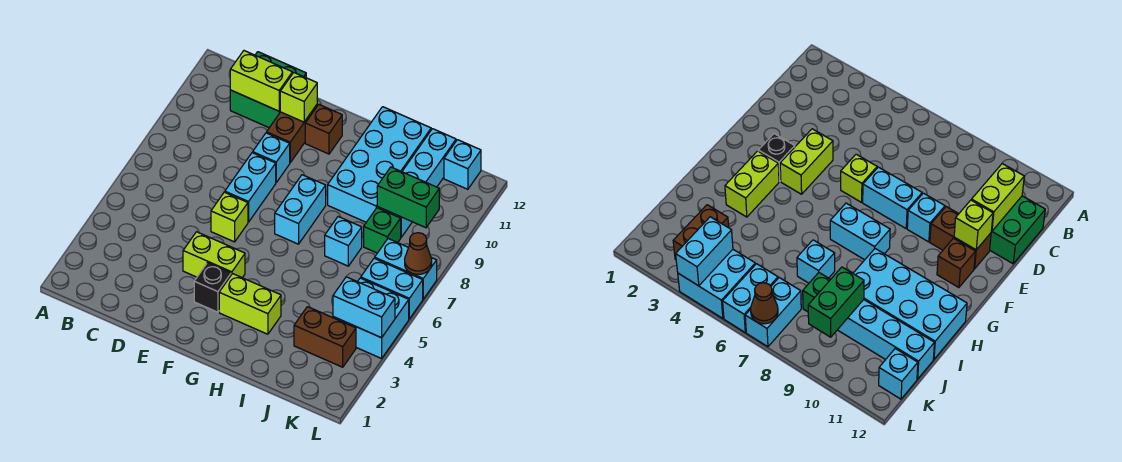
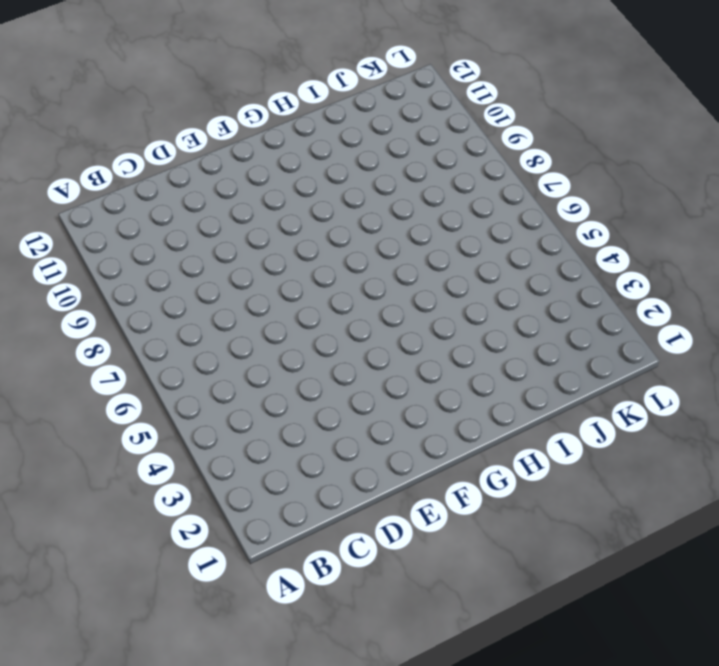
none -> green brick C11:D12 level 1
none -> lime brick E4:F4 level 1
none -> lime brick E6 level 1

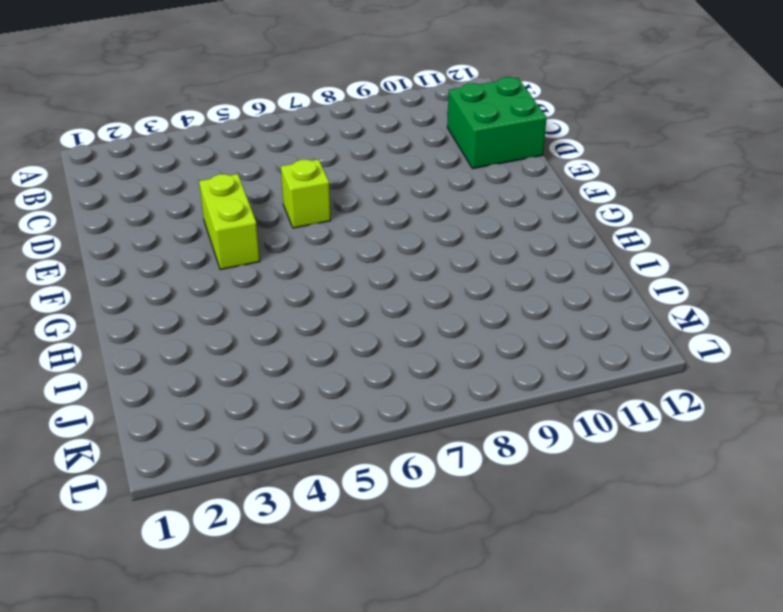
none -> cyan brick E7:E8 level 1
none -> cyan brick E9 level 1
none -> brown brick E10:E11 level 1

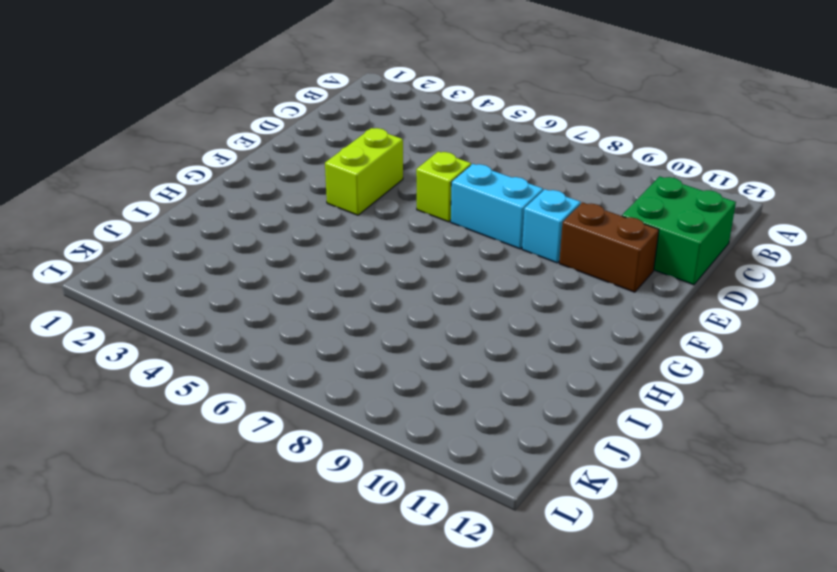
none -> black brick F3 level 1
none -> brown brick F11 level 1
none -> lime brick G3:H3 level 1

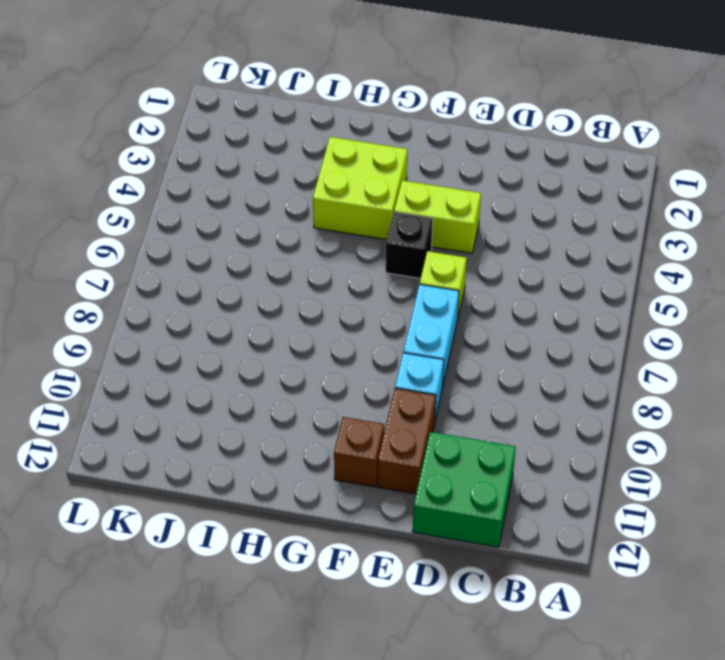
black brick F5 level 1 -> black brick F3 level 1
lime brick G3:H4 level 1 -> lime brick G3:H3 level 1
none -> cyan brick G7:G8 level 1
none -> cyan brick H9:I12 level 1
none -> cyan brick I7 level 1

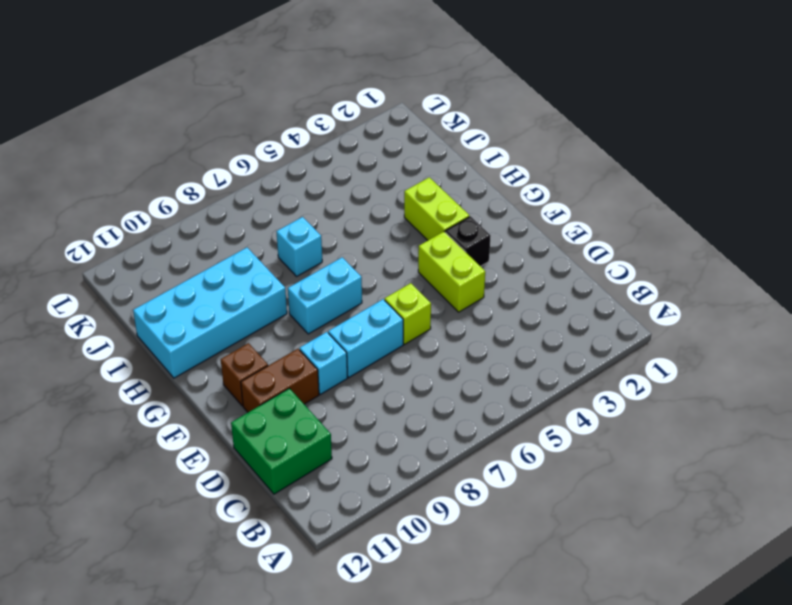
none -> brown brick J3:K3 level 1
none -> green brick J8 level 1
none -> cyan brick J9:J12 level 1

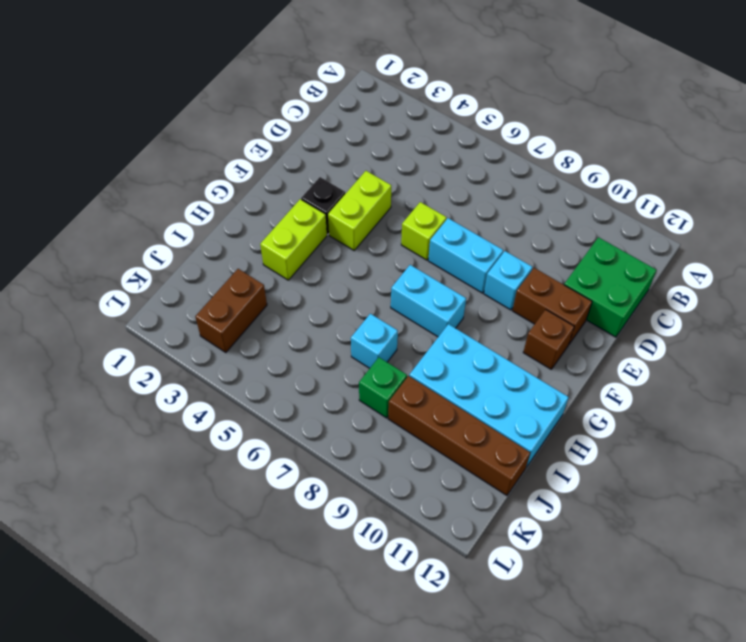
brown brick J9:J12 level 1 -> cyan brick J9:J12 level 1
none -> cyan brick K4:L5 level 1
none -> cyan brick K6:L6 level 1
none -> cyan brick K7:L7 level 1

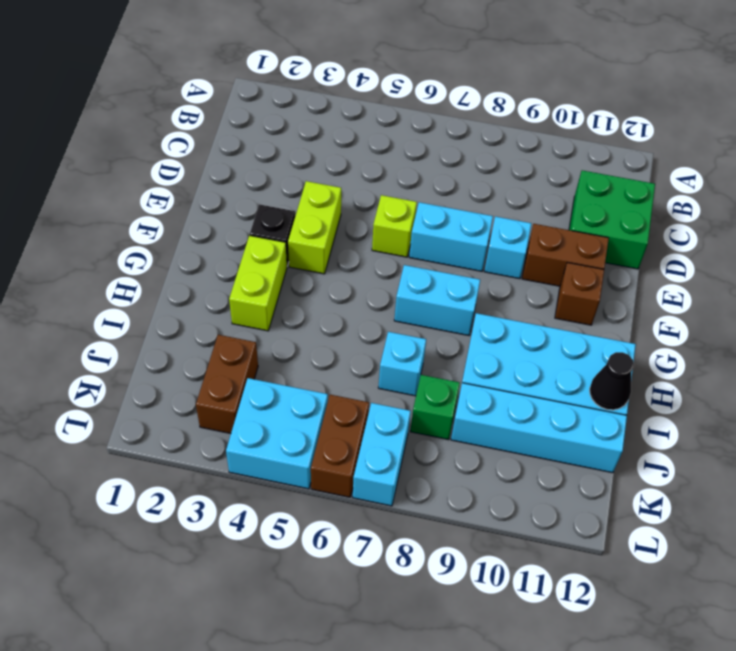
black cone I12 level 2 -> none
brown brick K6:L6 level 1 -> cyan brick K6:L6 level 1
none -> cyan brick K12 level 1
none -> lime brick C11:D11 level 2
none -> lime brick E11 level 2

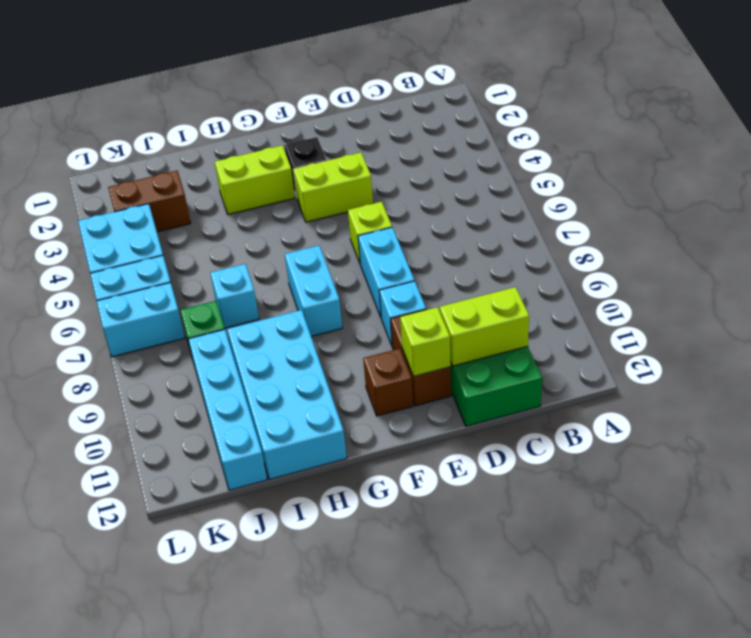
none -> cyan brick K12 level 1
none -> green brick J9:K9 level 2
none -> cyan brick K4:L4 level 2

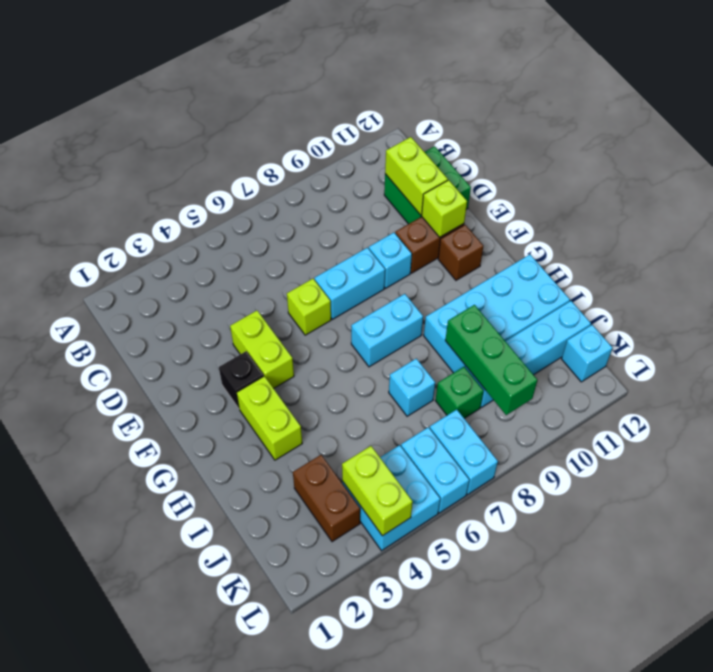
green brick I9:K9 level 2 -> green brick J9:K9 level 2
lime brick K4:L4 level 2 -> cyan brick K4:L4 level 2
none -> brown cone L7 level 2

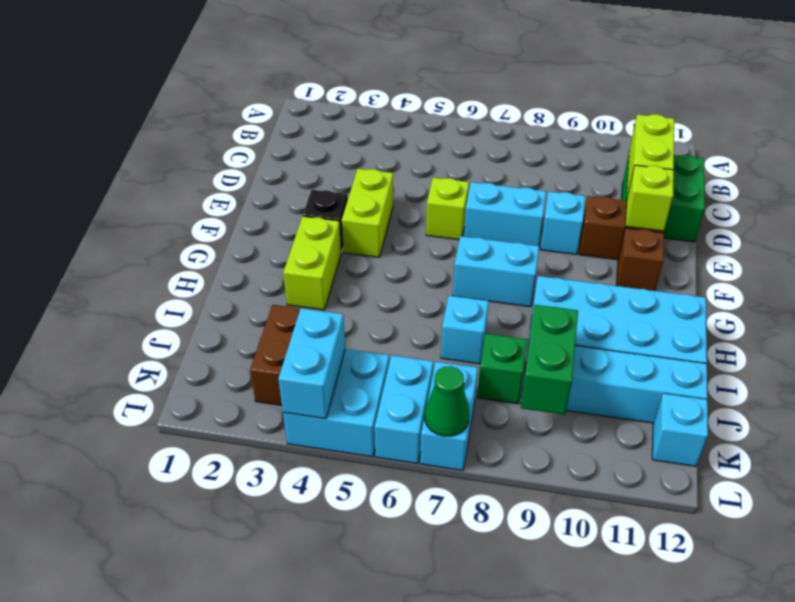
green cone L7 level 2 -> brown cone L7 level 2

